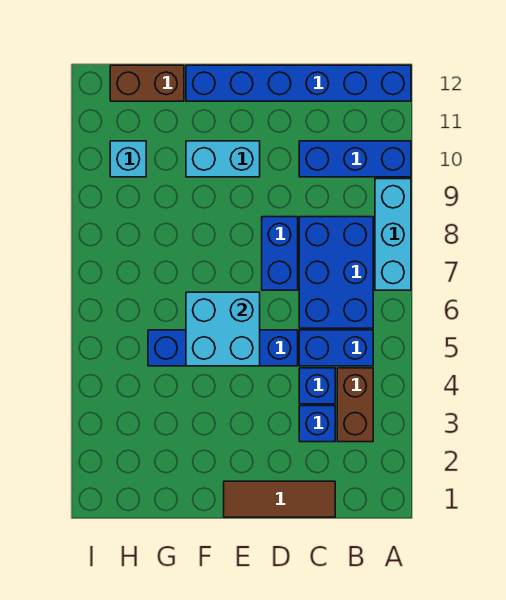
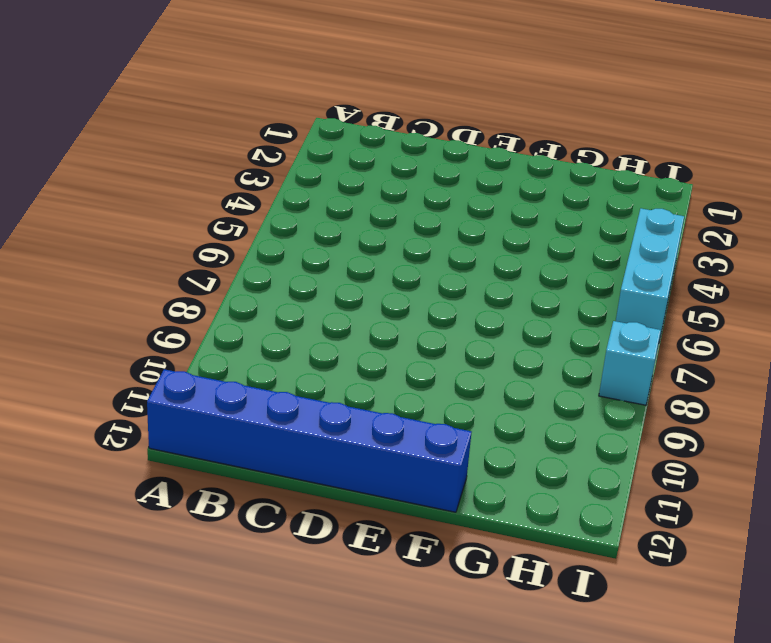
cyan brick I4:I6 level 1 -> cyan brick A7:A9 level 1
cyan brick I8 level 1 -> cyan brick H10 level 1
none -> blue brick A10:C10 level 1
none -> brown brick B3:B4 level 1
none -> blue brick B5:C5 level 1

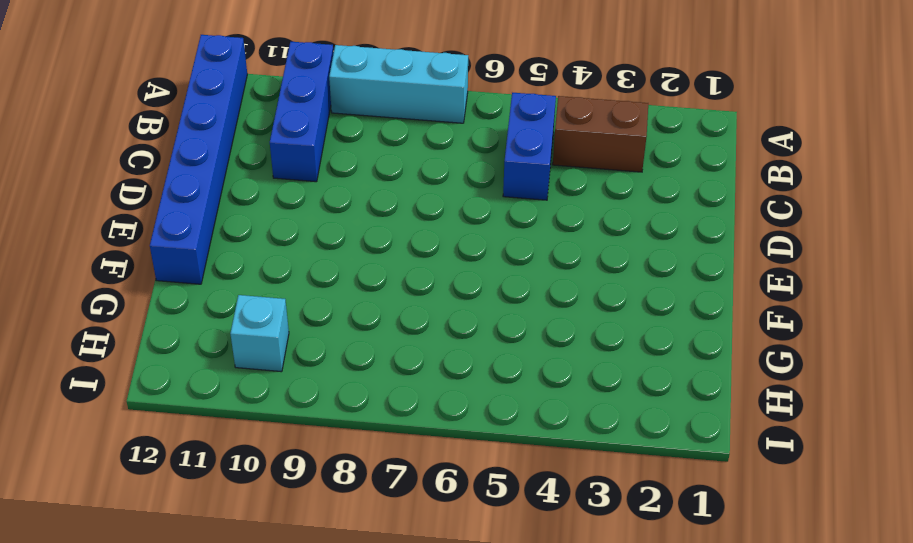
none -> blue brick B6:C8 level 1
none -> brown tile C1:E1 level 1
none -> blue brick C3 level 1

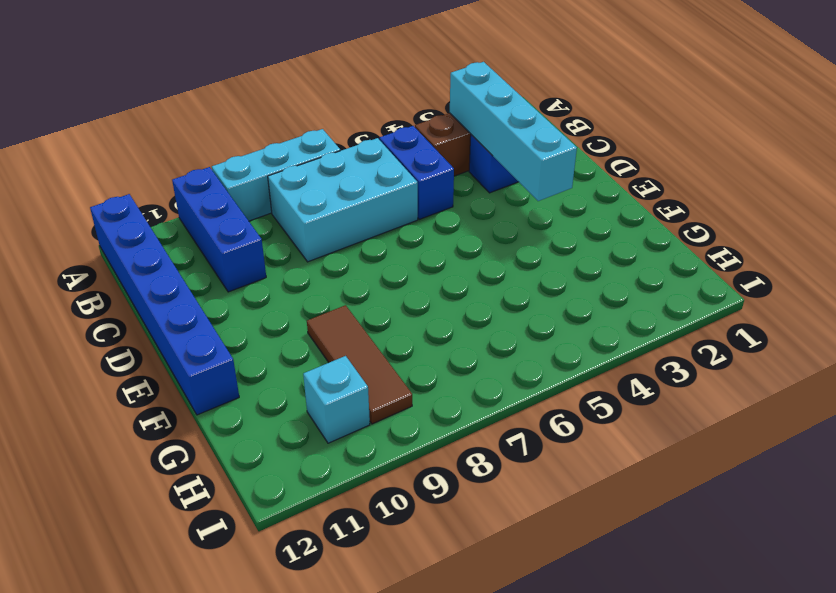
cyan brick B3:E3 level 2 -> none
cyan brick B6:C8 level 1 -> blue brick B6:C8 level 1
brown tile F9:H9 level 1 -> brown tile C1:E1 level 1
none -> blue brick C4 level 1
none -> blue brick D5:G5 level 1
none -> blue brick D7:D8 level 1

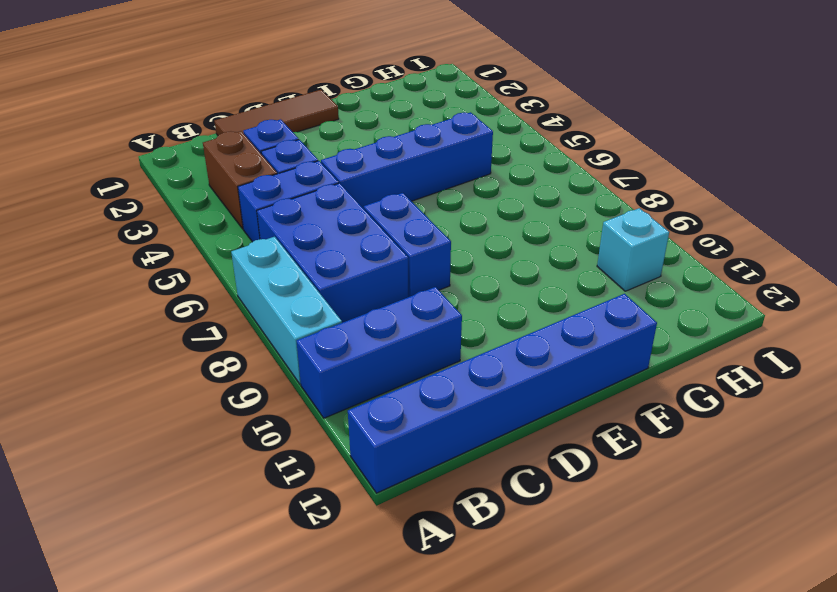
none -> cyan brick E10:F10 level 1
none -> brown brick G12:H12 level 1
none -> cyan brick E5:F6 level 2

